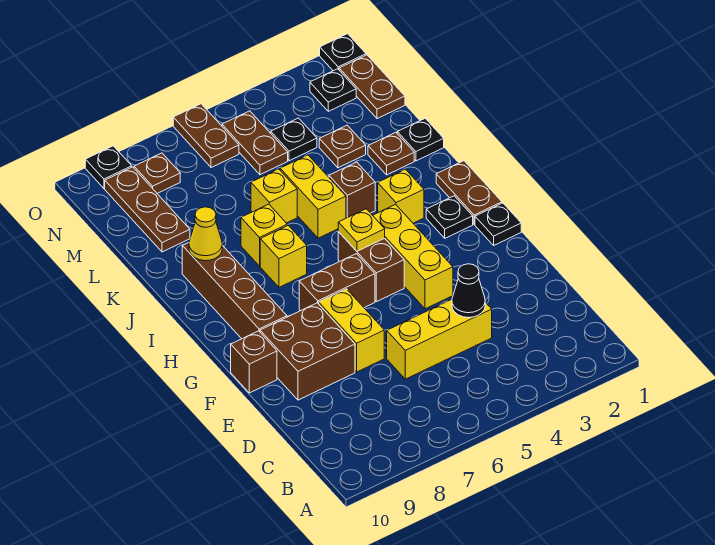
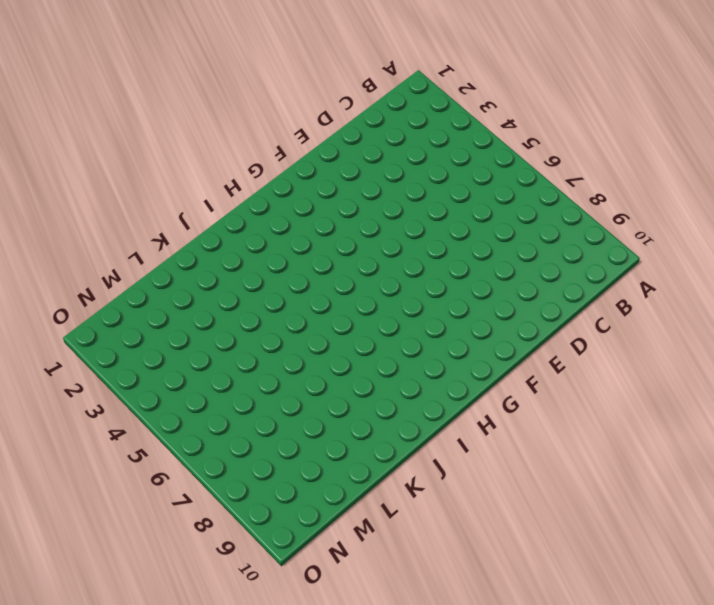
none -> yellow brick D4:D6 level 1
none -> yellow brick E7:F7 level 1
none -> brown brick E8:F9 level 1
none -> yellow brick F4:H4 level 1

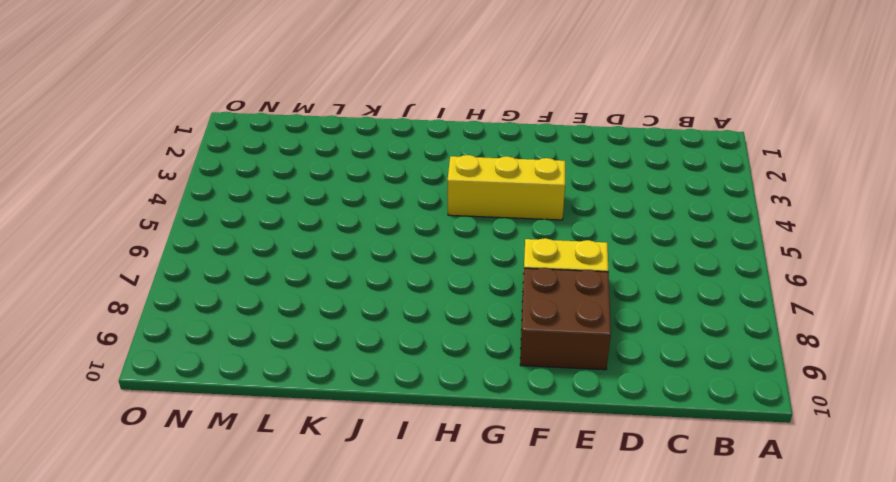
none -> yellow brick D4:D6 level 1
none -> brown brick F10 level 1
none -> black plate G1 level 1
none -> brown brick G5:H5 level 1

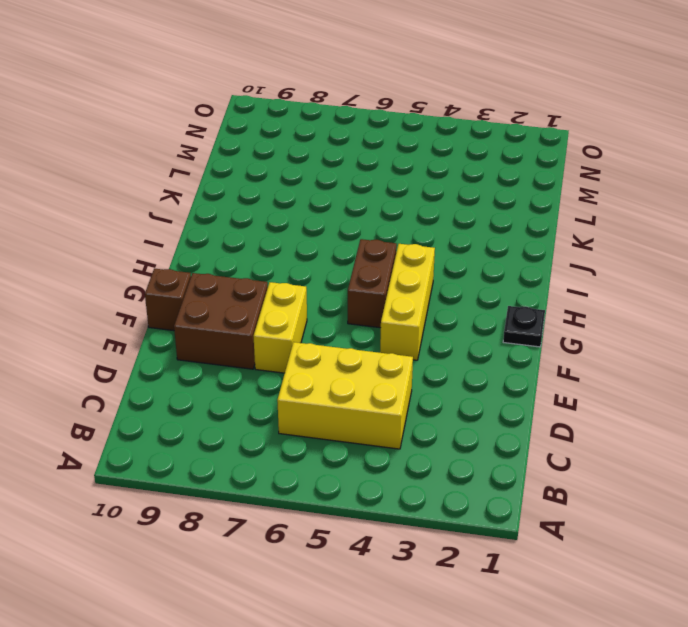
yellow brick C4:D6 level 1 -> yellow brick D4:D6 level 1
none -> brown brick G6:G7 level 1
none -> brown brick G9:J9 level 1
none -> brown plate H1:I1 level 1
none -> black plate H2 level 1

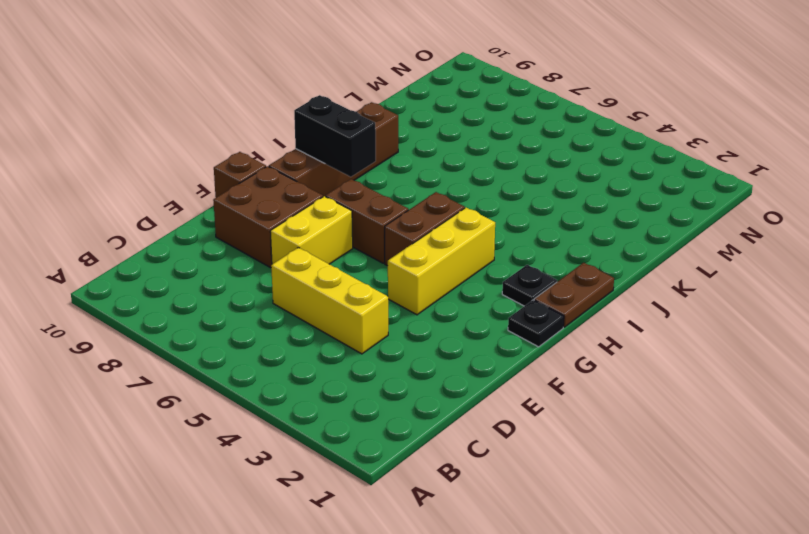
black brick H8:H9 level 2 -> none
none -> yellow brick I3 level 1
none -> yellow brick I7 level 1
none -> brown brick J4 level 1
none -> yellow brick J5:K5 level 1

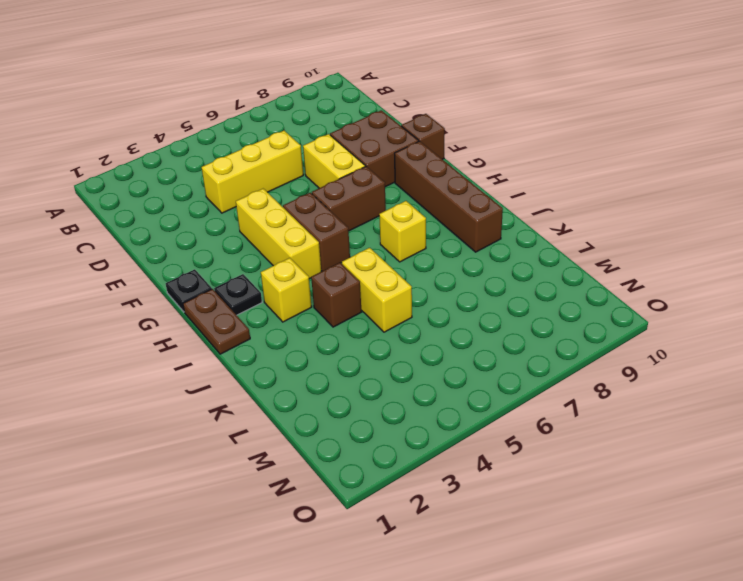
none -> yellow brick J7 level 1
none -> black plate K1 level 1
none -> brown plate K2 level 1
none -> yellow brick K6 level 1

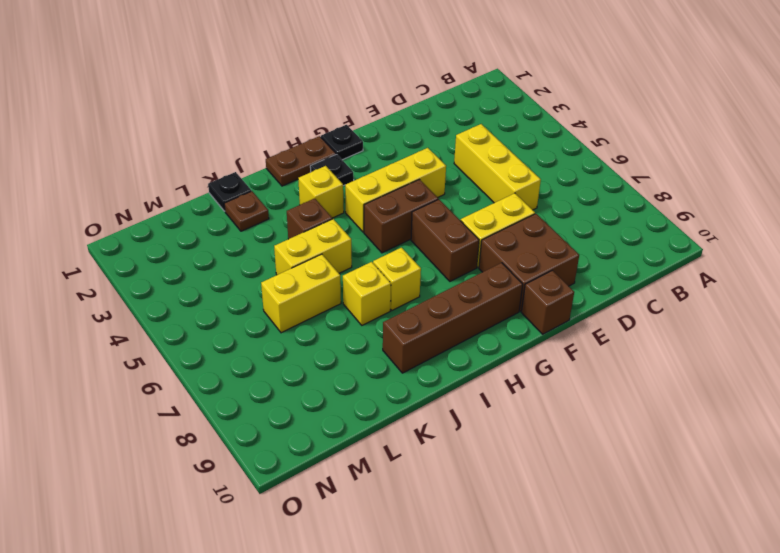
yellow brick K6:L6 level 1 -> yellow brick K6 level 1
none -> brown plate L3 level 1
none -> brown plate L9:N9 level 1
none -> brown plate M1:N1 level 1
none -> black plate M4 level 1

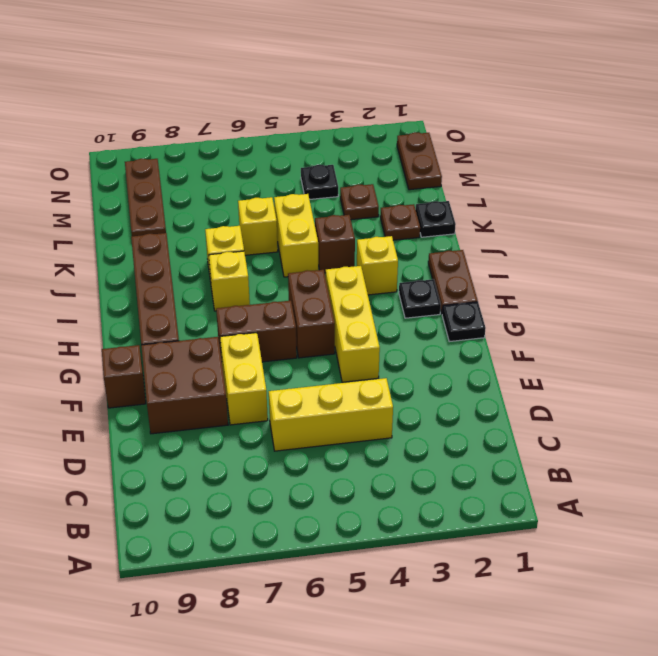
none -> brown plate M5:N5 level 1
none -> black plate N2 level 1
none -> brown plate N6:O6 level 1
none -> brown plate N8 level 1

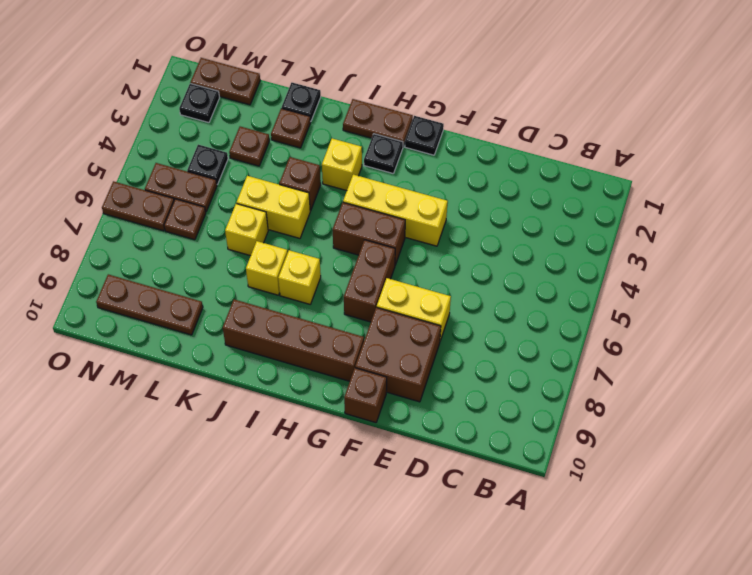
brown plate M6 level 1 -> brown plate N8 level 1
none -> yellow brick D4:D6 level 1
none -> black plate O1 level 1
none -> black plate O9 level 1
none -> black cone D4 level 2

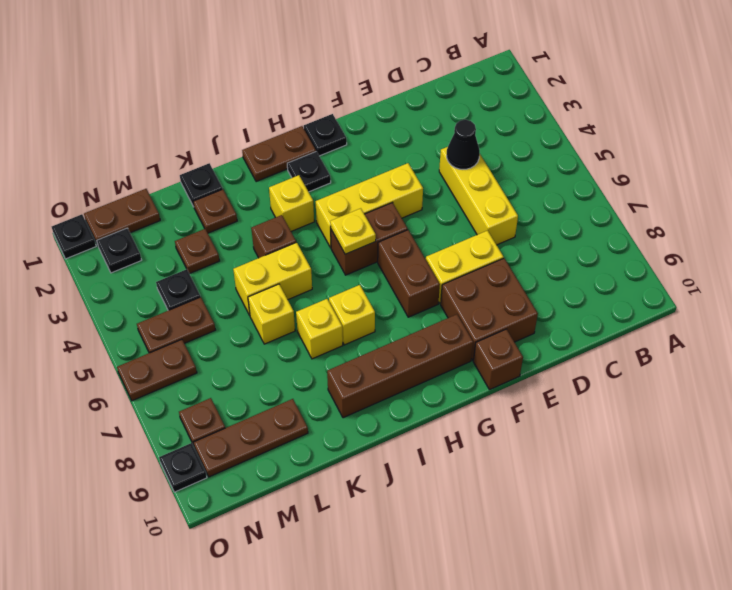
none -> yellow cone J9 level 2

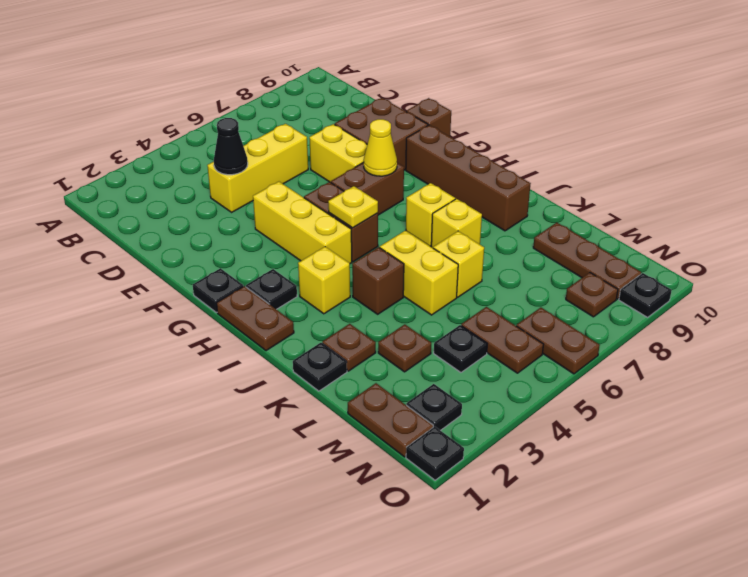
yellow cone G7 level 2 -> yellow cone J9 level 2

